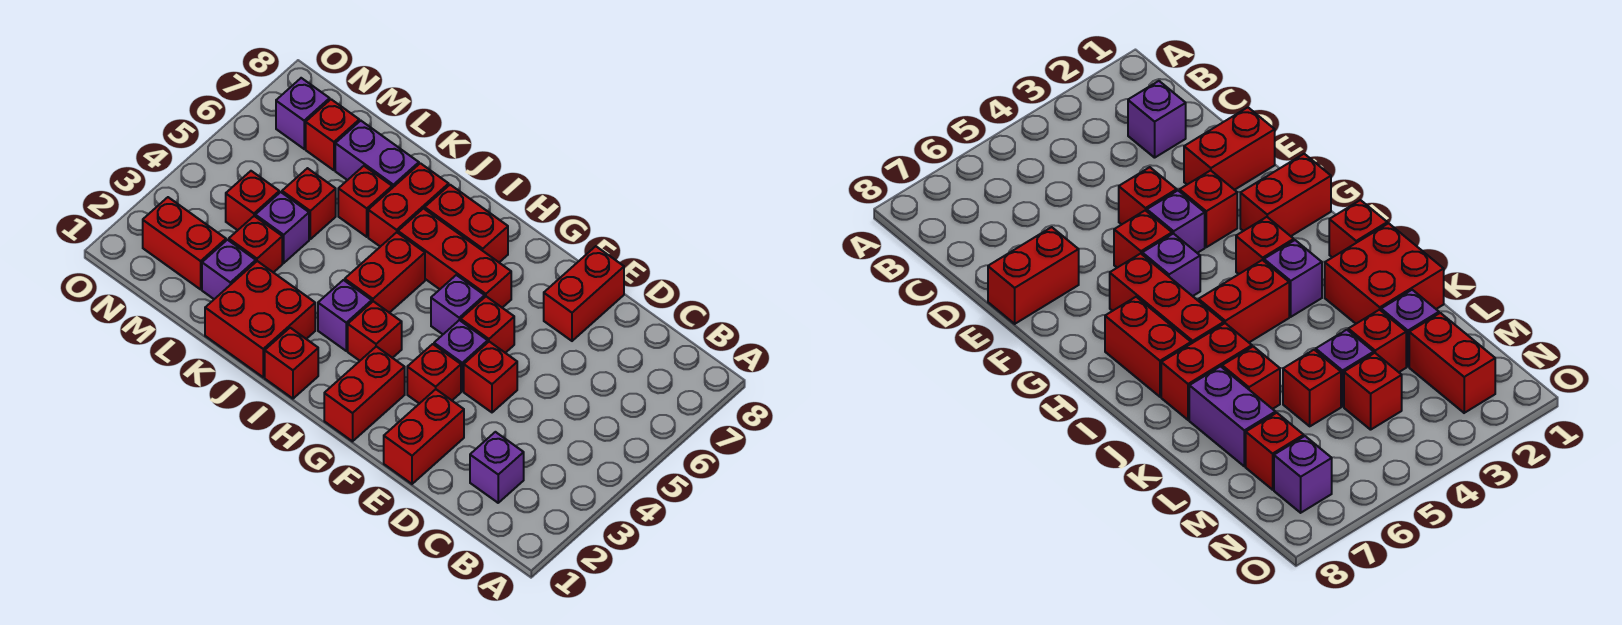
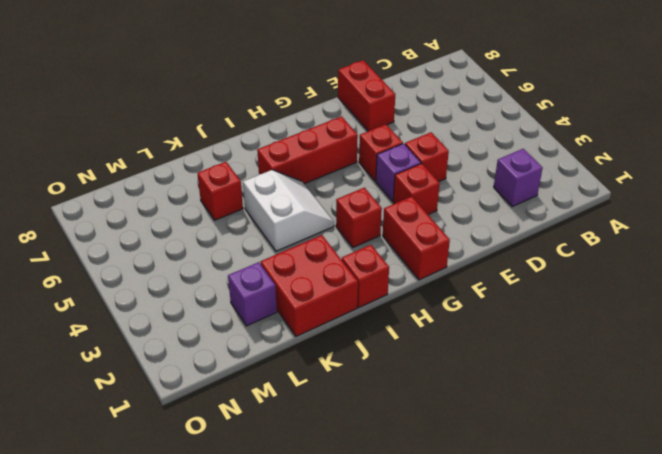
white slope I4:J5 level 1 top J -> red brick I4:I5 level 1
none -> red brick E1:E2 level 1
none -> purple brick G5 level 1
none -> red brick H7:I7 level 1

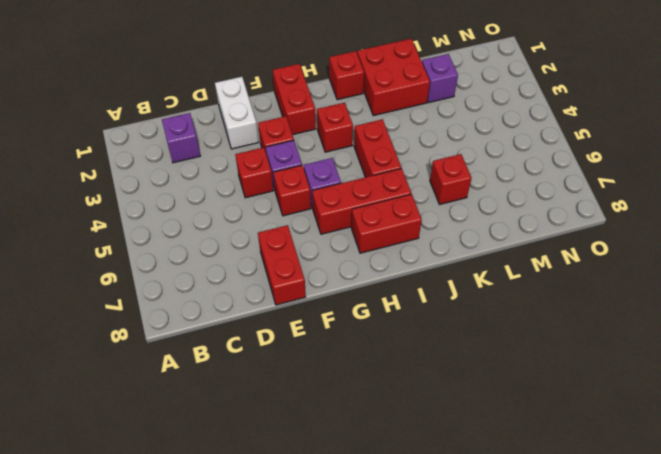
white brick E1:E2 level 1 -> red brick E1:E2 level 1
none -> purple brick I3 level 1
none -> red brick J6:J7 level 1
none -> purple brick K7:L7 level 1

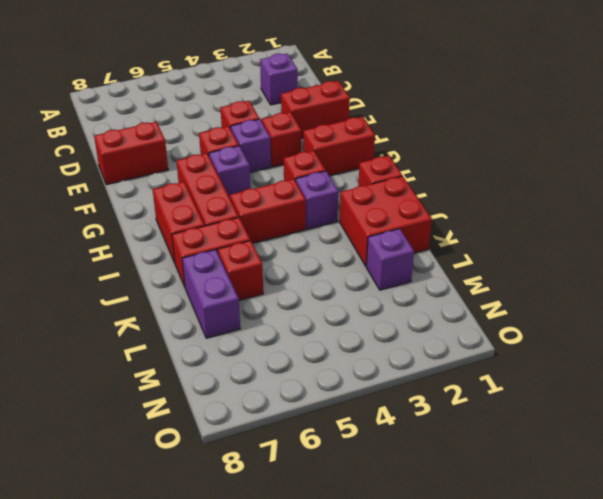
none -> red brick L3 level 1
none -> purple brick L4 level 1
none -> red brick L5 level 1

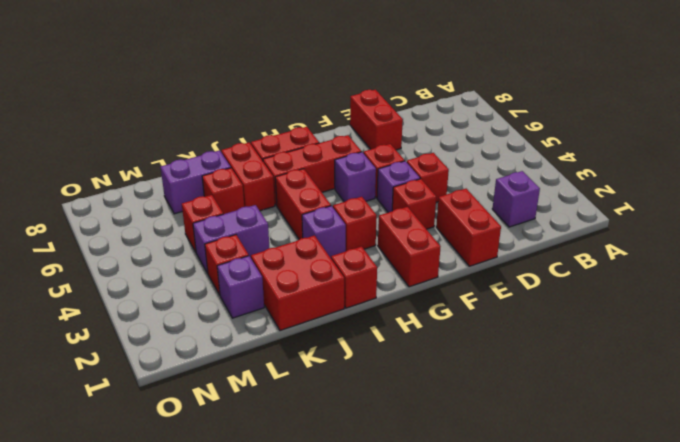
purple brick K4:L4 level 1 -> purple brick L4 level 1
none -> red brick M2:N2 level 1
none -> red brick M4 level 1
none -> red brick M7 level 1

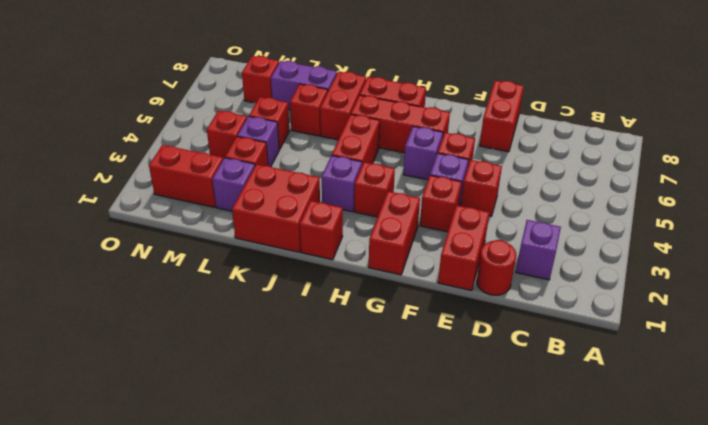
red round brick D1 level 1 -> none
none -> purple brick N7 level 1

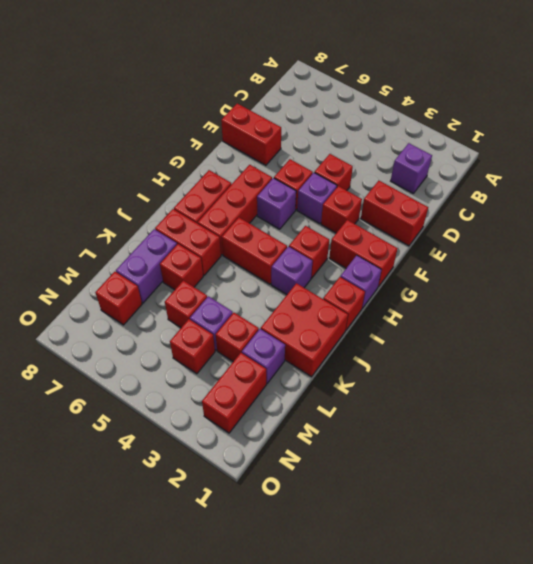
purple brick H1 level 1 -> purple brick N7 level 1

